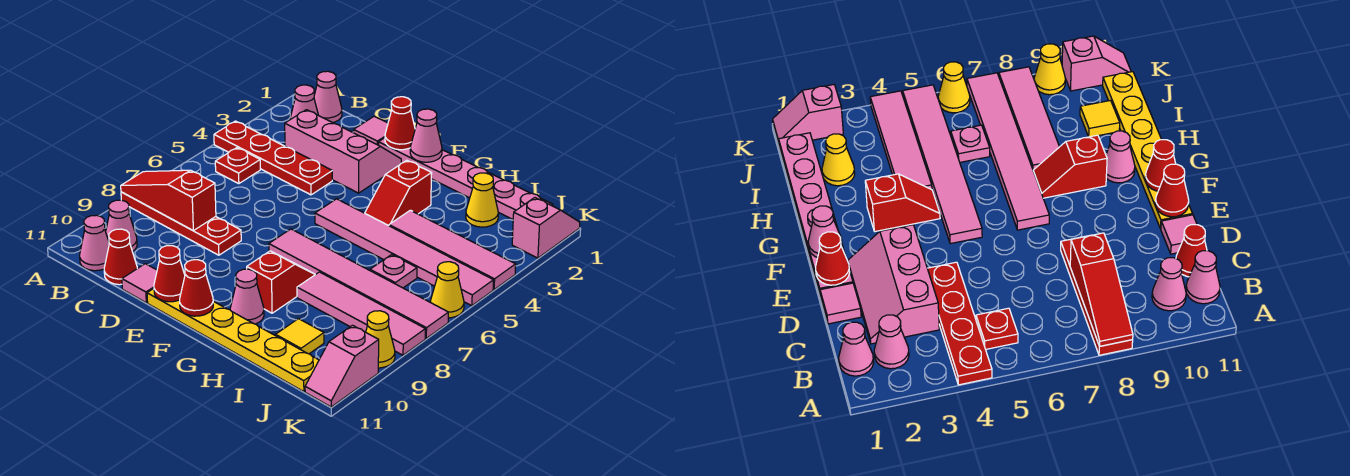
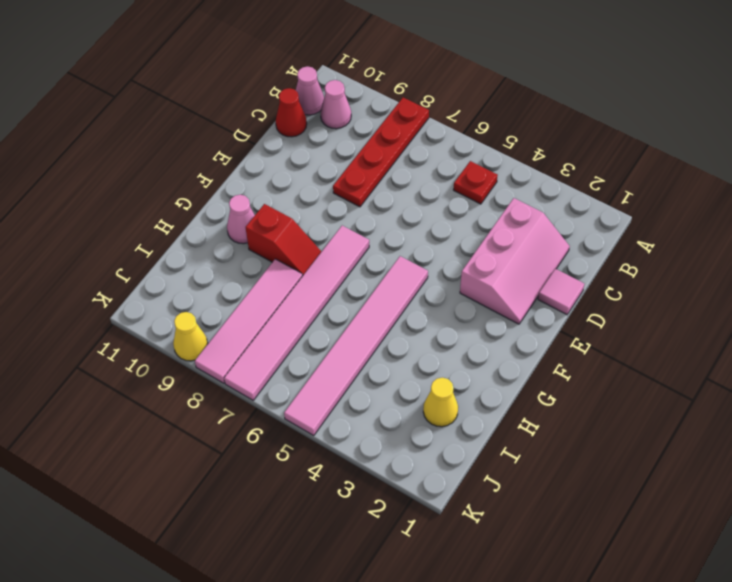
none -> red plate A4:D4 level 1
none -> pink cone B1 level 1
none -> pink cone B2 level 1
none -> pink tile D11 level 1

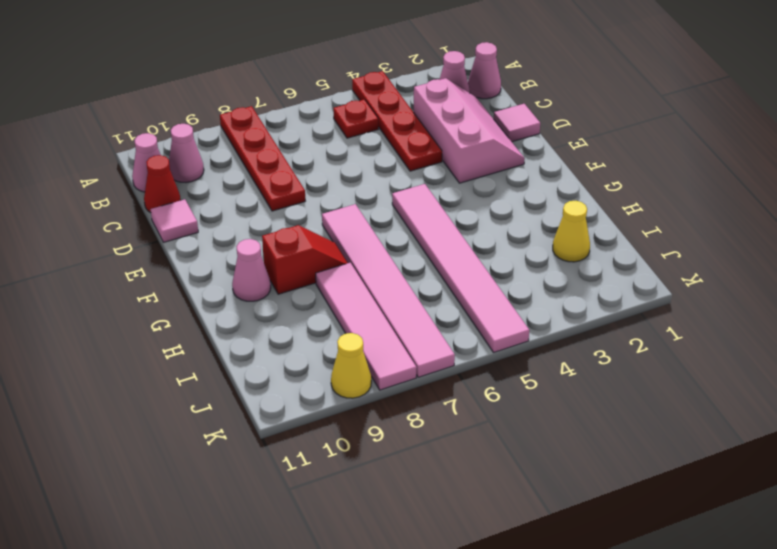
none -> pink plate E1:J1 level 1
none -> yellow plate E11:J11 level 1
none -> red slope G3:G4 level 1 top 3
none -> pink tile H4:K4 level 1

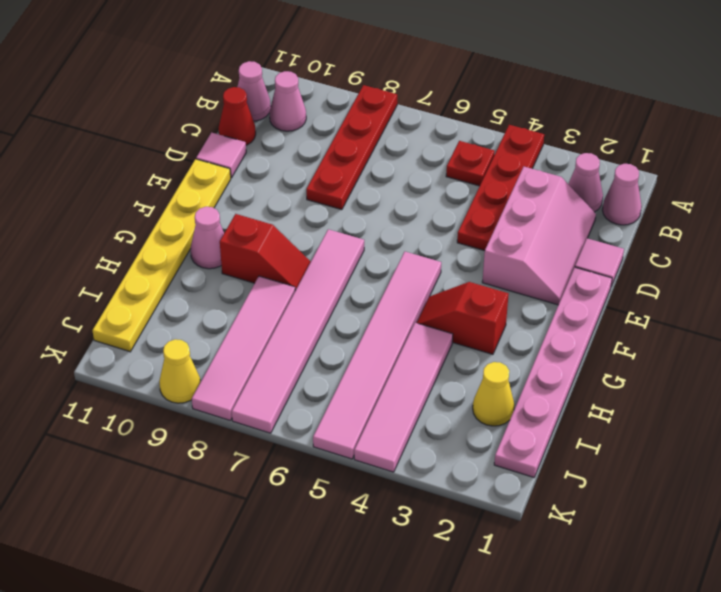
none -> pink plate I6 level 1
none -> yellow tile I10 level 1
none -> pink slope K1:K2 level 1 top 2
none -> yellow cone K6 level 1

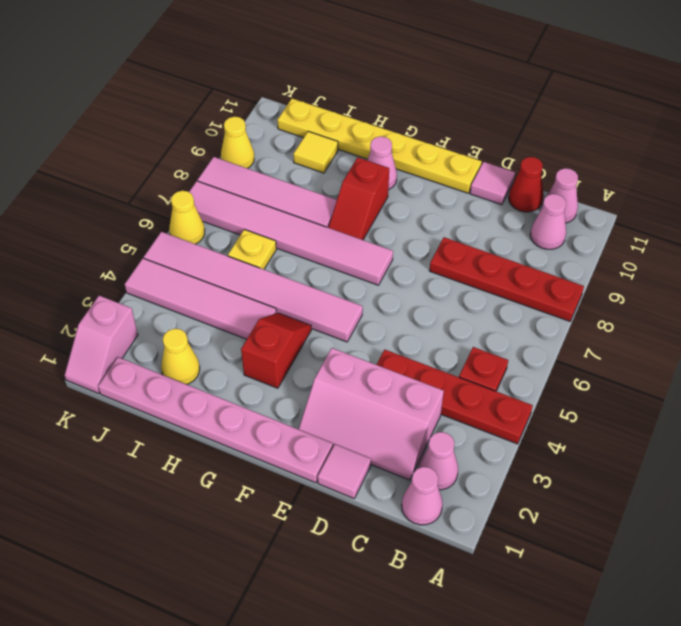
yellow plate I6 level 1 -> pink plate I6 level 1
none -> pink slope K10:K11 level 1 top 10
none -> red slope A8:C8 level 2 top C
none -> red cone E1 level 2
none -> red cone E11 level 2

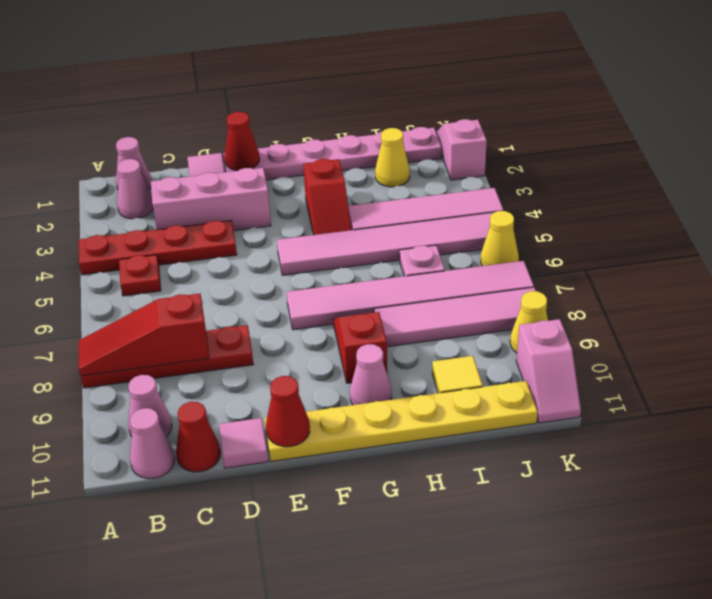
none -> pink cone F1 level 2
none -> red cone F11 level 2

